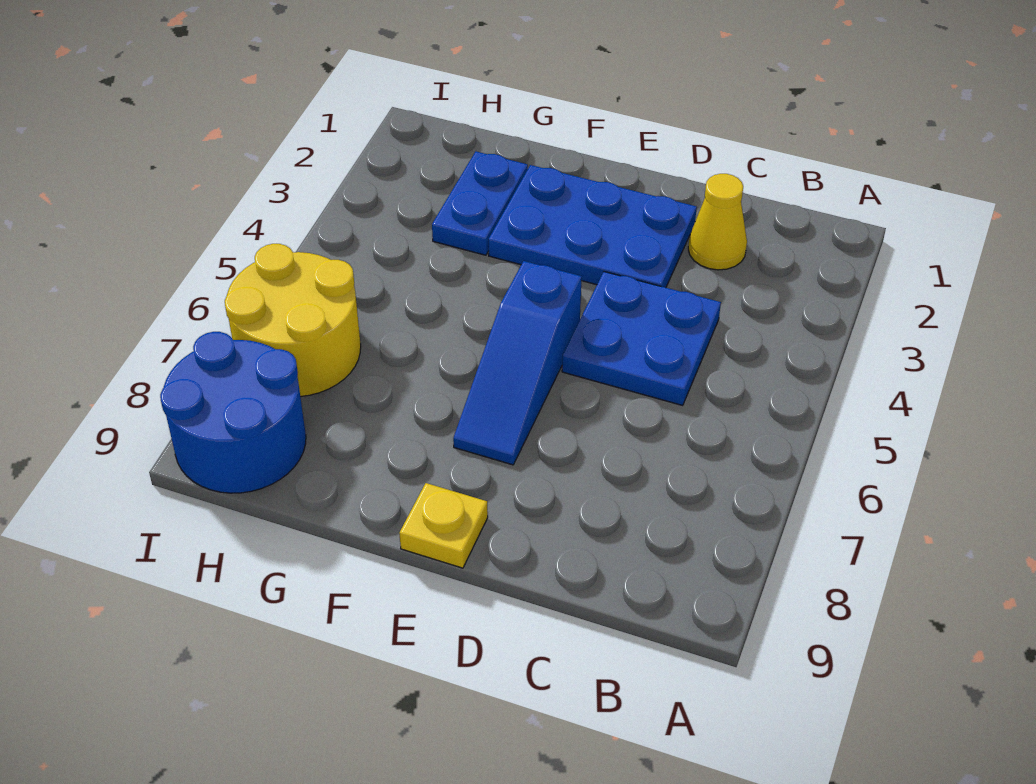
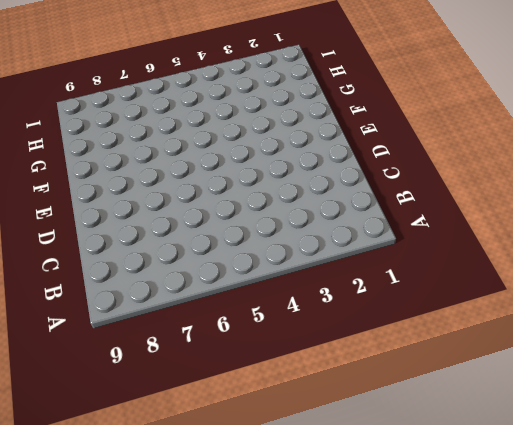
none -> yellow cone C2 level 1
none -> blue plate C4:D5 level 1

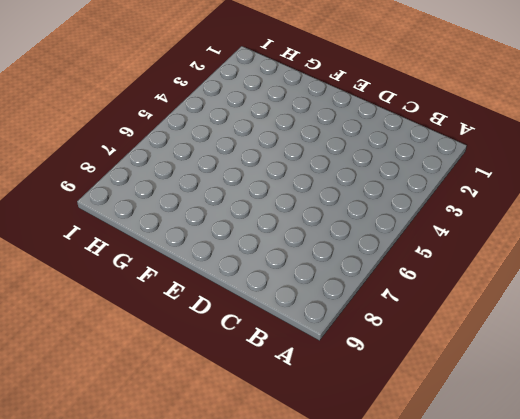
none -> yellow cone C2 level 1
none -> blue plate C4:D5 level 1

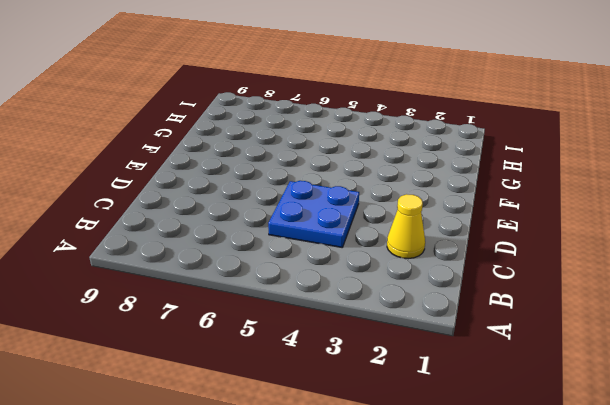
none -> blue plate D2:F3 level 1
none -> blue slope E5:E7 level 1 top 5

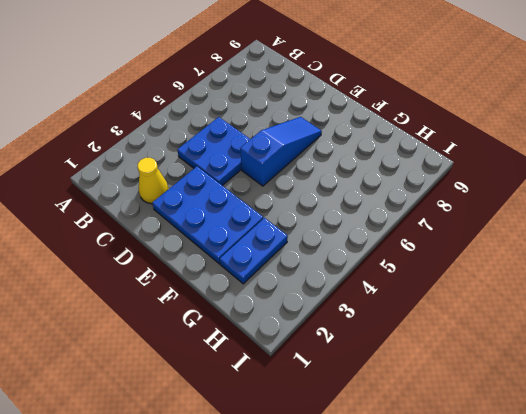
none -> yellow plate E9 level 1
none -> yellow round brick H6:I7 level 1

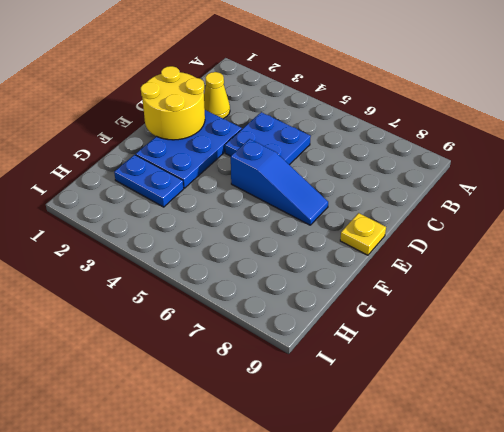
yellow round brick D1:E2 level 2 -> yellow round brick H6:I7 level 1
none -> blue round brick H8:I9 level 1

